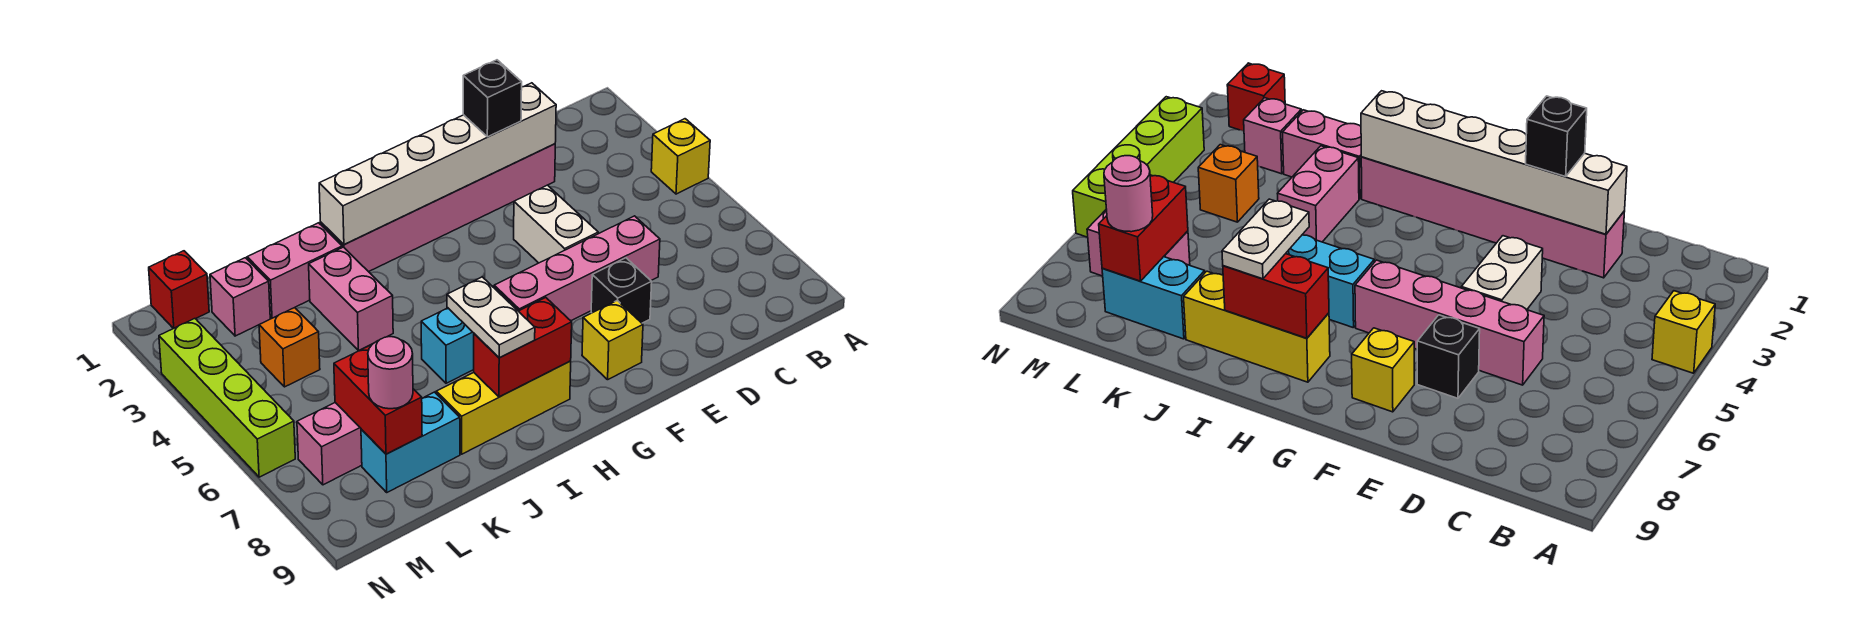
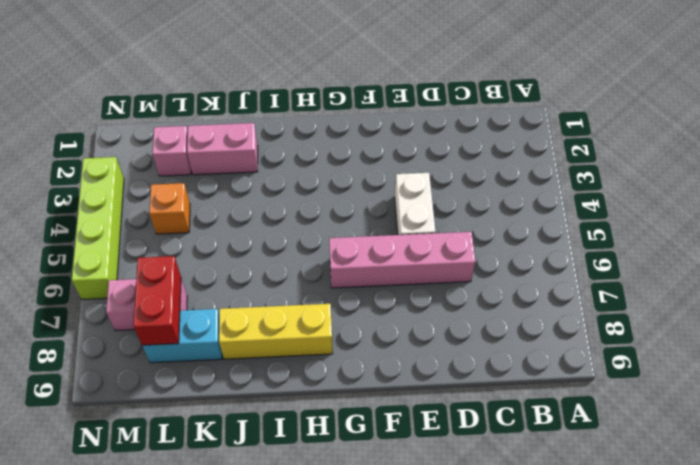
none -> yellow brick A4 level 1
none -> pink brick D2:I2 level 1
none -> black brick E7 level 1

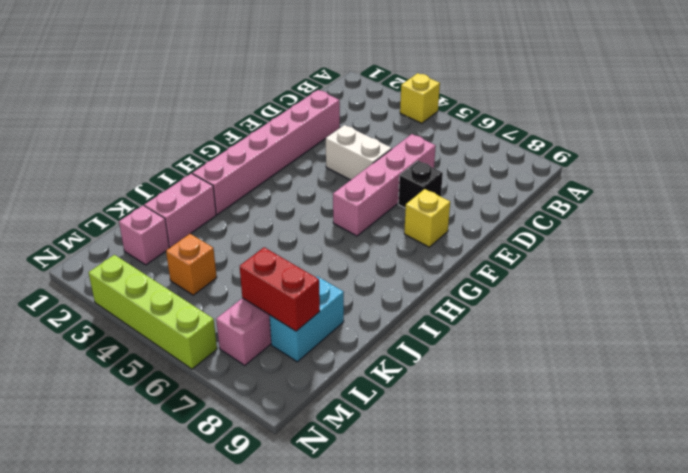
none -> cyan brick H6:I6 level 1
none -> yellow brick H8:J8 level 1
none -> pink brick J3:J4 level 1

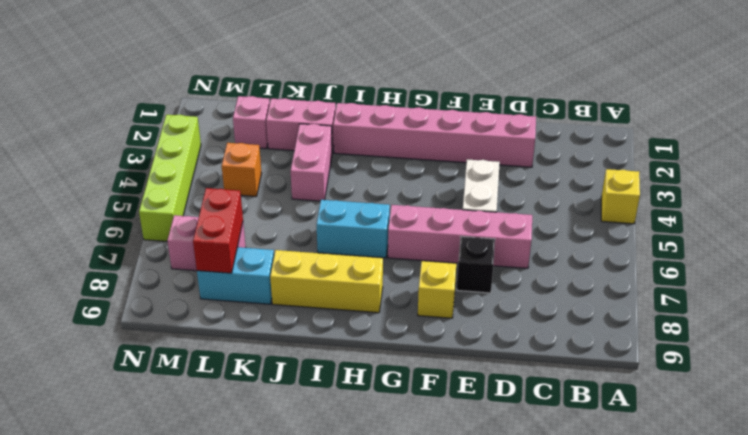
none -> red brick M1 level 1
none -> white brick D2:I2 level 2
none -> red brick H8:I8 level 2

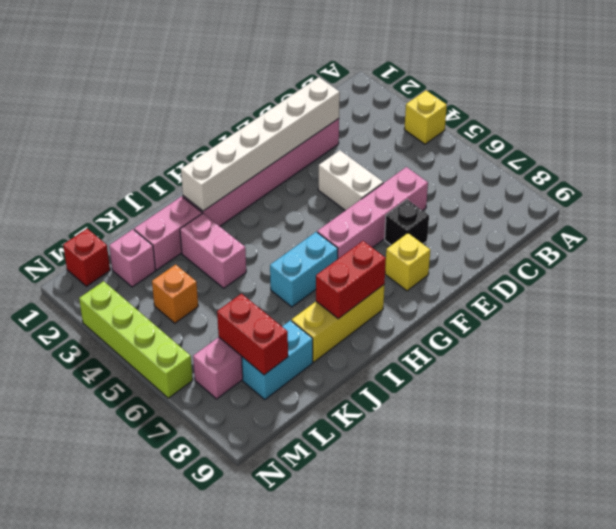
none -> black brick E2 level 3
none -> white plate I7:I8 level 3
none -> pink round brick L8 level 3

